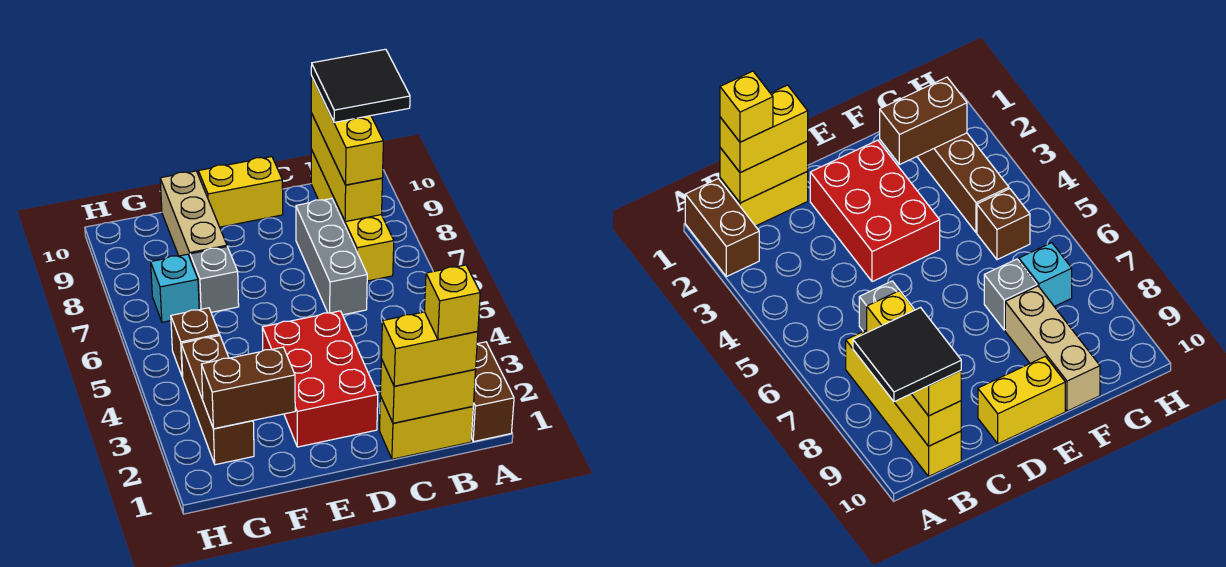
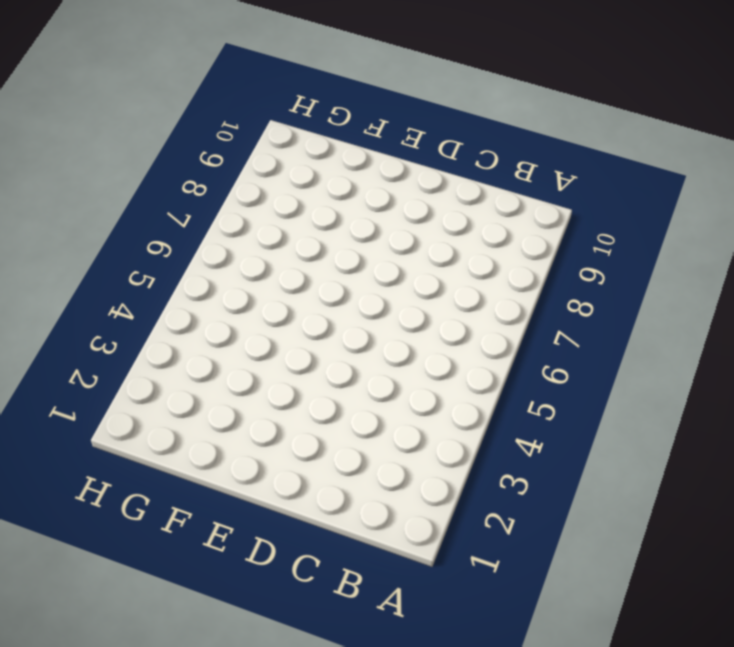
none -> brown brick A1:A2 level 1
none -> yellow brick B1:C1 level 1
none -> yellow brick B7:B10 level 1

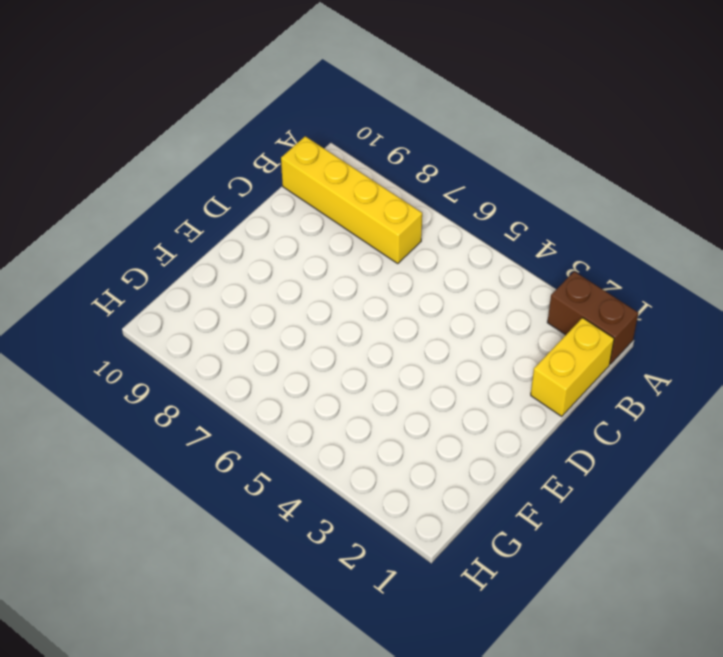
none -> grey brick C6:C8 level 1
none -> red brick D2:E4 level 1
none -> yellow brick D10:E10 level 1

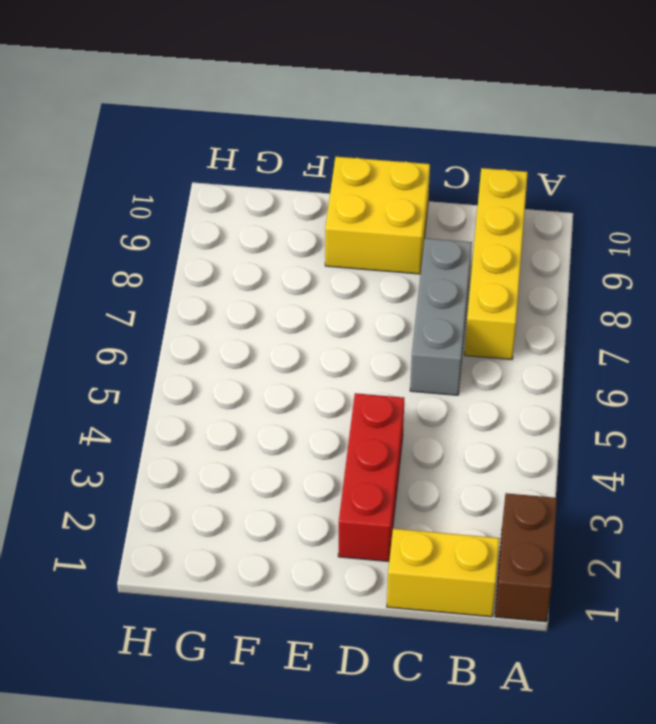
red brick D2:D4 level 1 -> red brick D2:E4 level 1
yellow brick D9:E10 level 1 -> yellow brick D10:E10 level 1
none -> grey brick F7 level 1
none -> tan brick F8:F10 level 1
none -> brown brick G2:G4 level 1

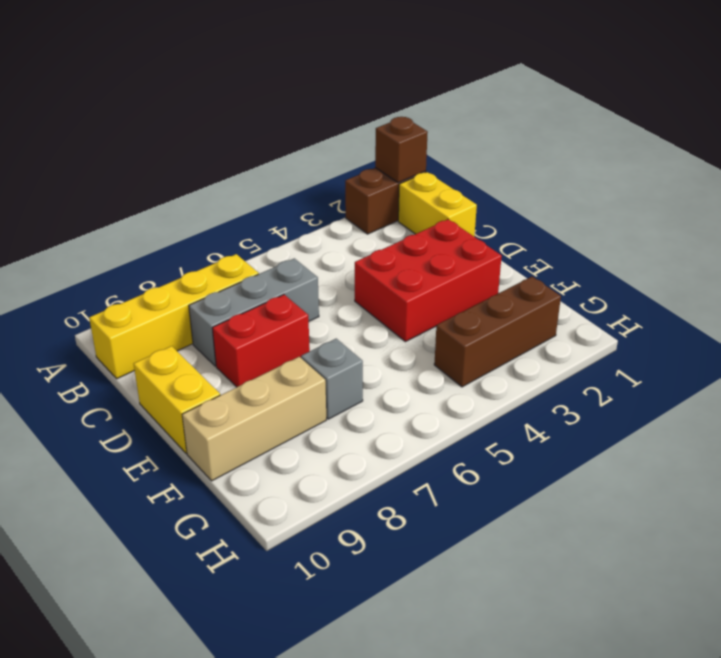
brown brick A1 level 2 -> brown brick G5 level 1
red brick D7:D8 level 1 -> none
none -> cyan brick G7 level 1
none -> yellow brick B1:C1 level 2
none -> yellow brick B8:B10 level 2

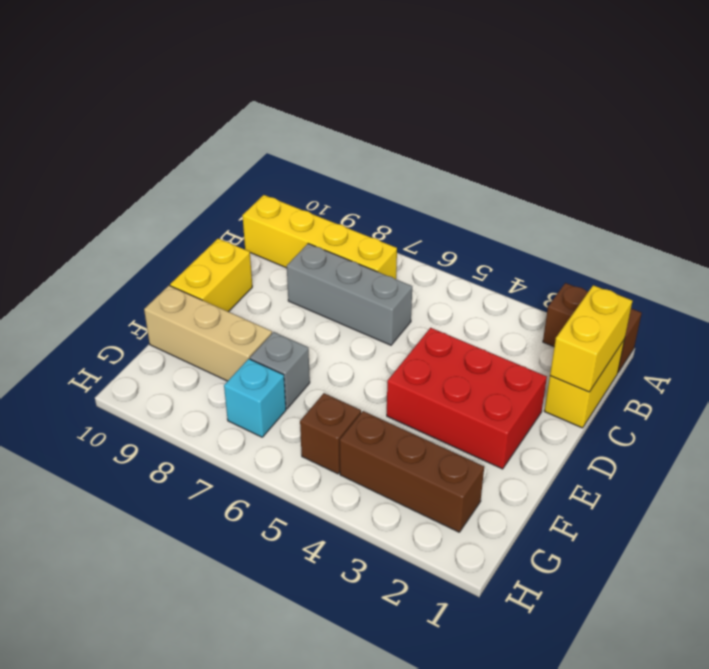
none -> yellow brick B8:B10 level 2
none -> brown brick F2:G2 level 2
none -> yellow brick B1:C1 level 3

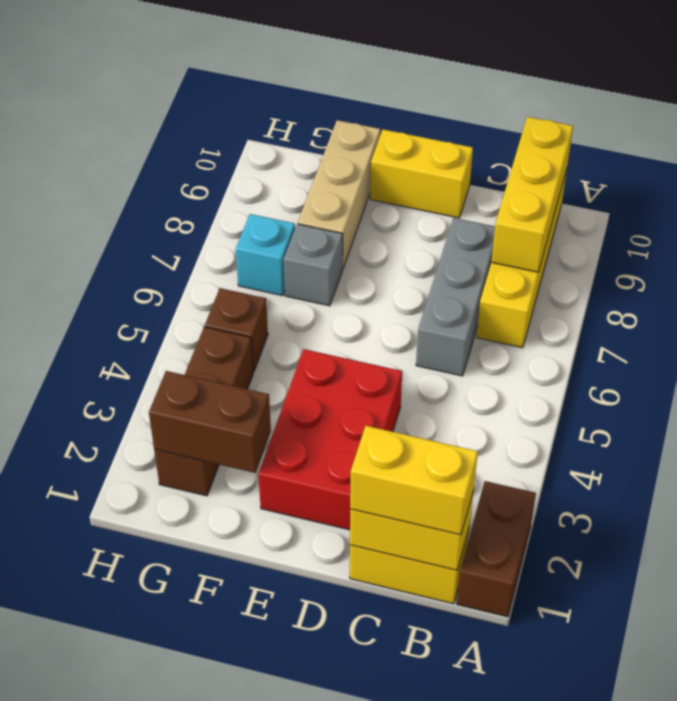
none -> yellow brick B8:B10 level 3
none -> black tile A9:B10 level 4
none -> yellow brick B1 level 4

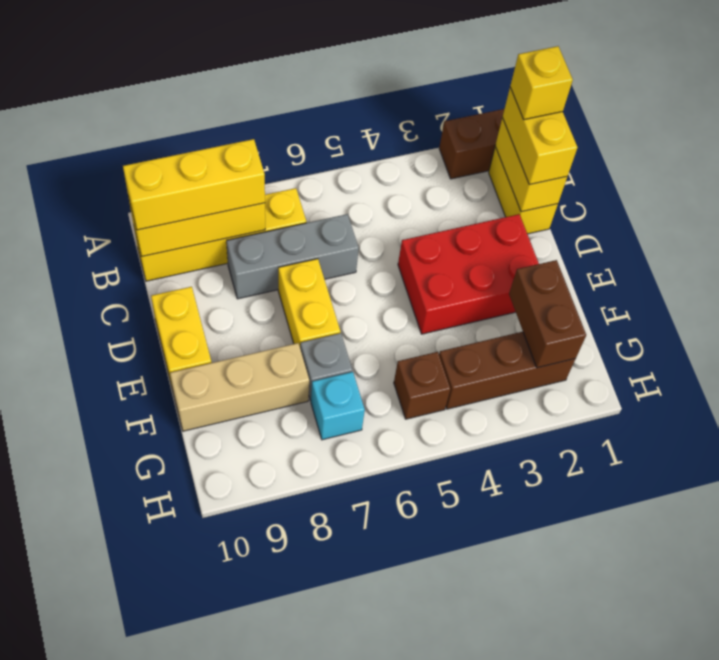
yellow brick D7:E7 level 1 -> none
none -> black tile A9:B10 level 4

